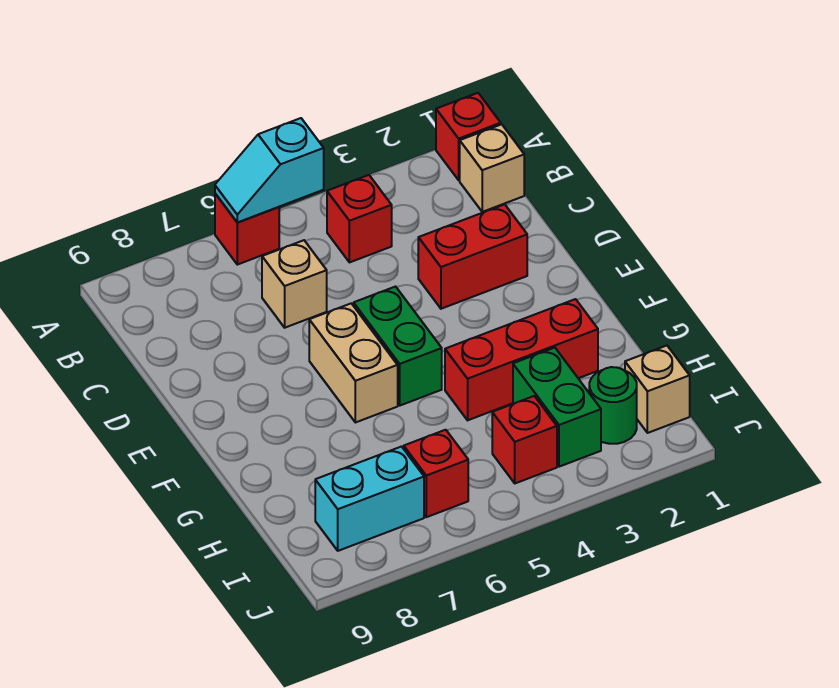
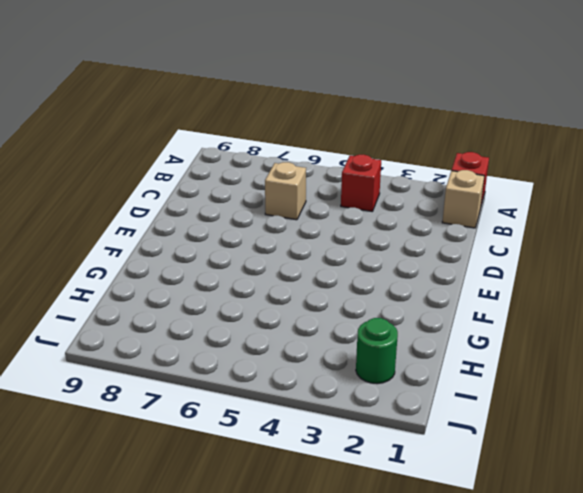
none -> red brick A6 level 1
none -> red brick D2:D3 level 1
none -> green brick E5:F5 level 1

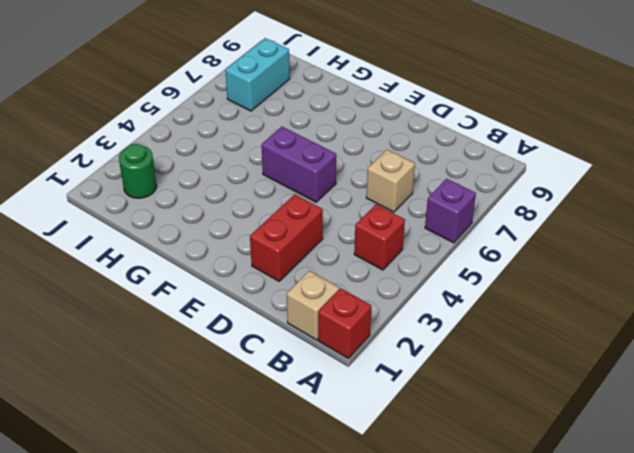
purple brick A6 level 1 -> red brick A6 level 1
purple brick E5:F5 level 1 -> green brick E5:F5 level 1
none -> tan brick E6:F6 level 1
none -> red brick G2:G4 level 1
none -> green brick H3:I3 level 1

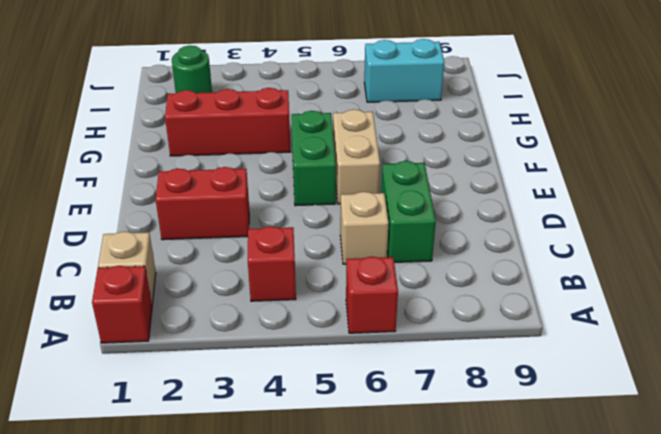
green brick C7:D7 level 1 -> green brick H3:I3 level 1
none -> tan brick I1 level 1
none -> red brick I4 level 1
none -> red brick I6 level 1

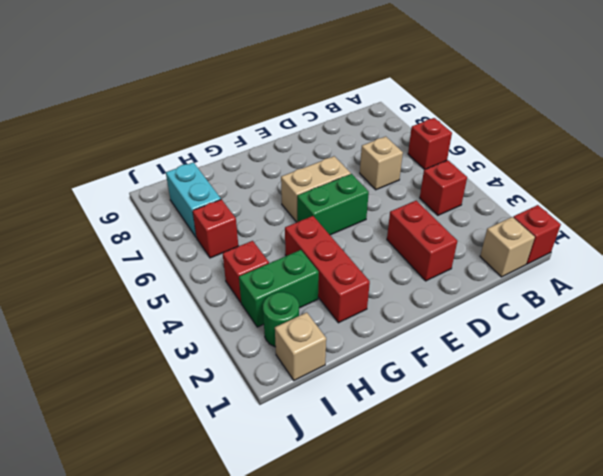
none -> cyan slope A5:A6 level 2 top 5

